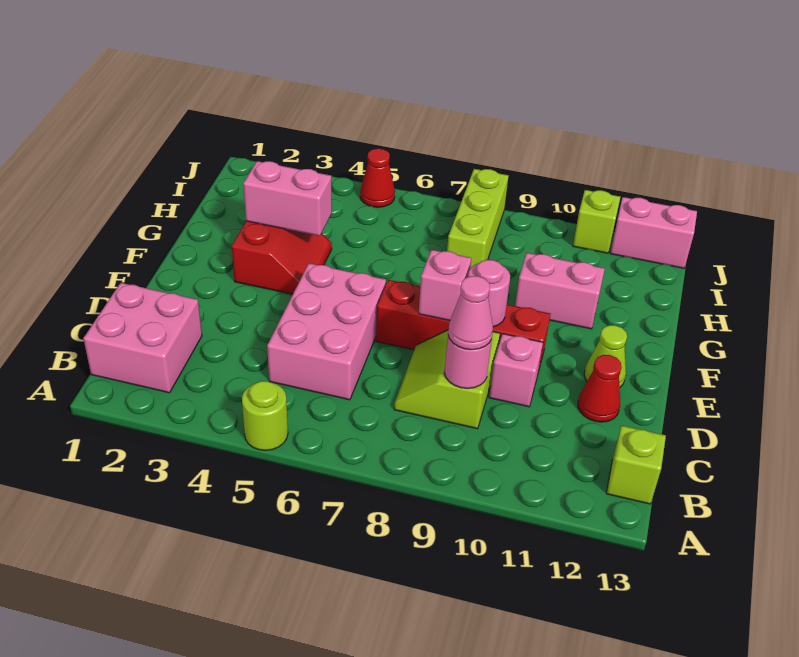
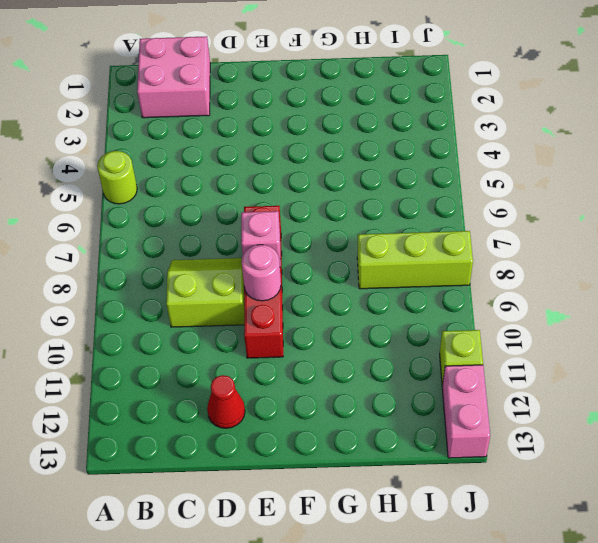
none -> lime brick B13 level 1
none -> pink brick C5:E6 level 1
none -> pink brick D10 level 1

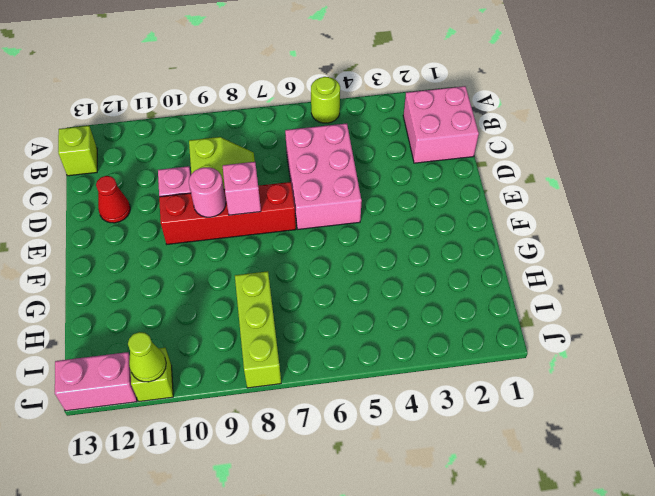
lime cone J11 level 2 -> lime cone E12 level 1
none -> red slope F3:G4 level 1 top 3
none -> pink brick G10:G11 level 1
none -> red cone J5 level 1

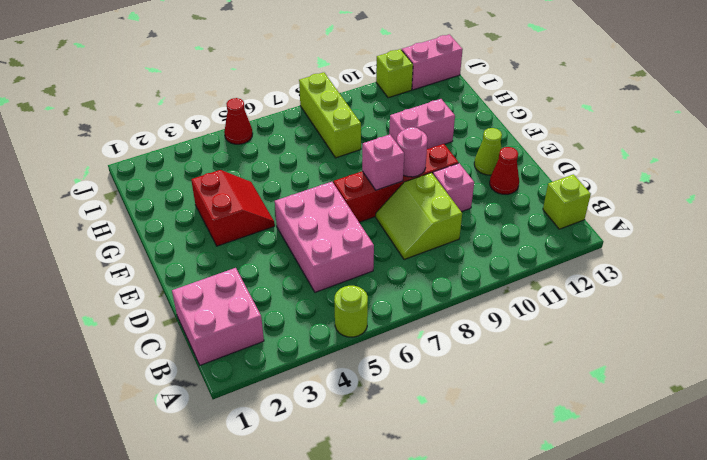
none -> pink round brick C9 level 2
none -> pink brick G3:G4 level 2
none -> pink cone C9 level 3

